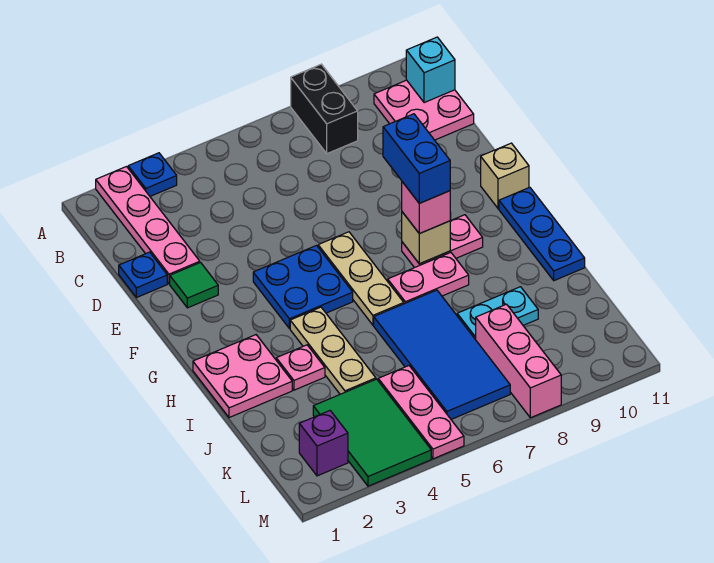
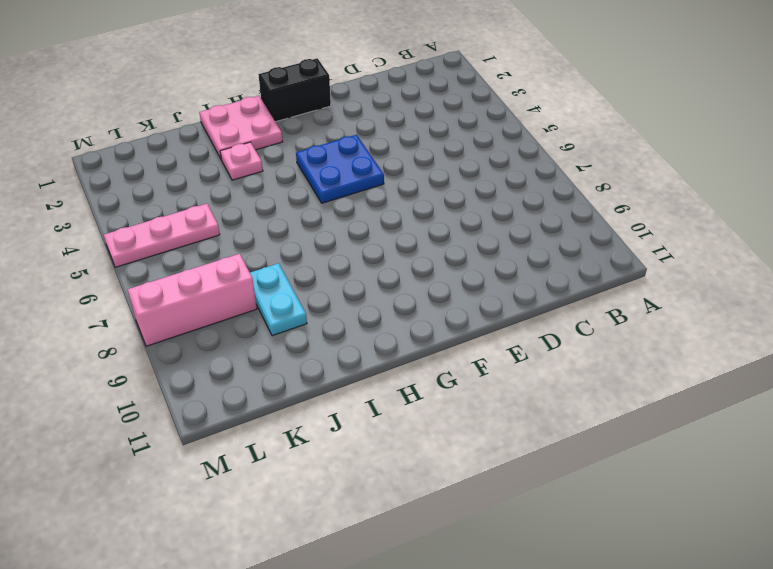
black brick F1:G1 level 1 -> black brick A8:B8 level 1
none -> pink plate A2:D2 level 1
none -> blue plate A3 level 1
none -> pink plate B10:C11 level 1

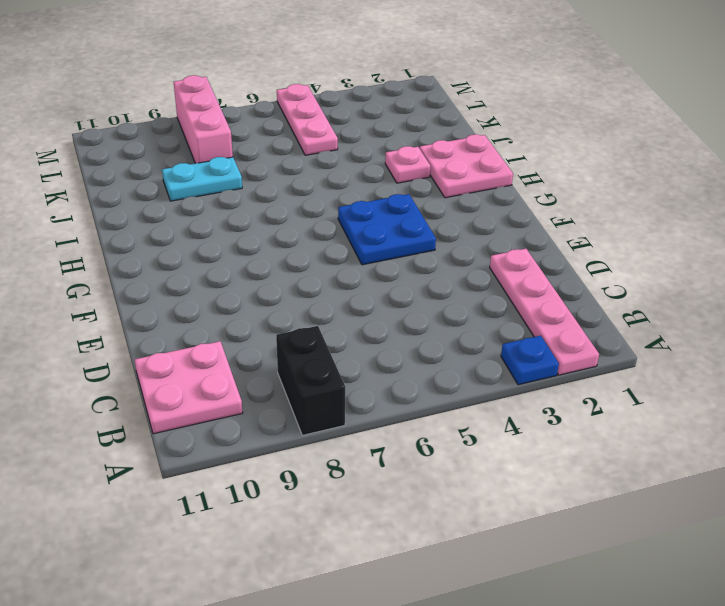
none -> blue plate D1 level 1
none -> green tile E2 level 1
none -> tan plate F6:H6 level 1

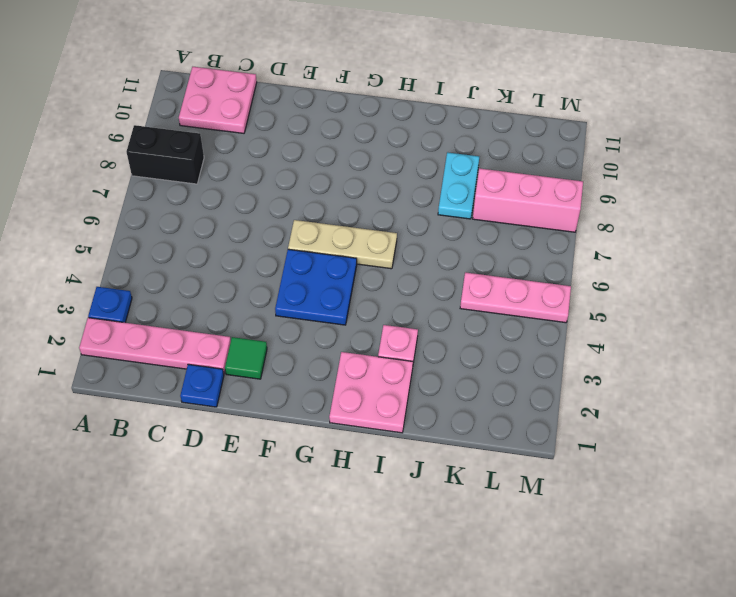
none -> tan brick F11 level 1
none -> pink plate G8:G9 level 1
none -> blue plate G11:I11 level 1

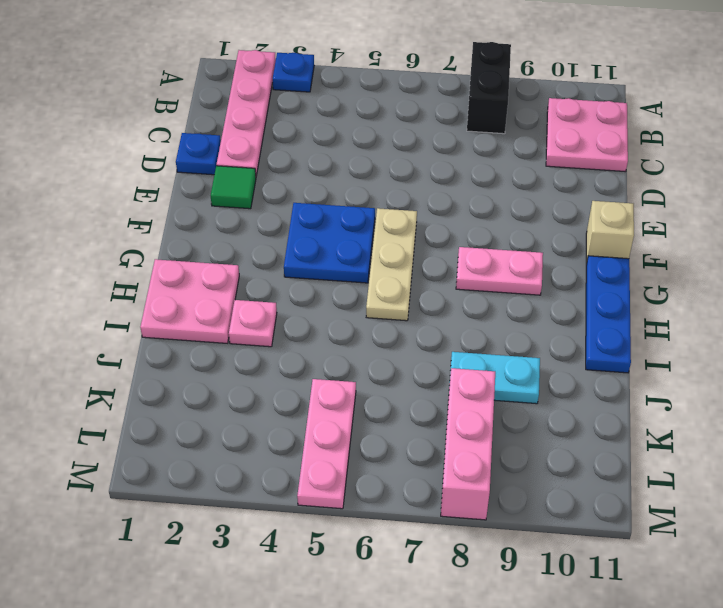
none -> tan plate H4:J4 level 1
none -> pink plate H7:H8 level 1
none -> blue tile I6:L7 level 1

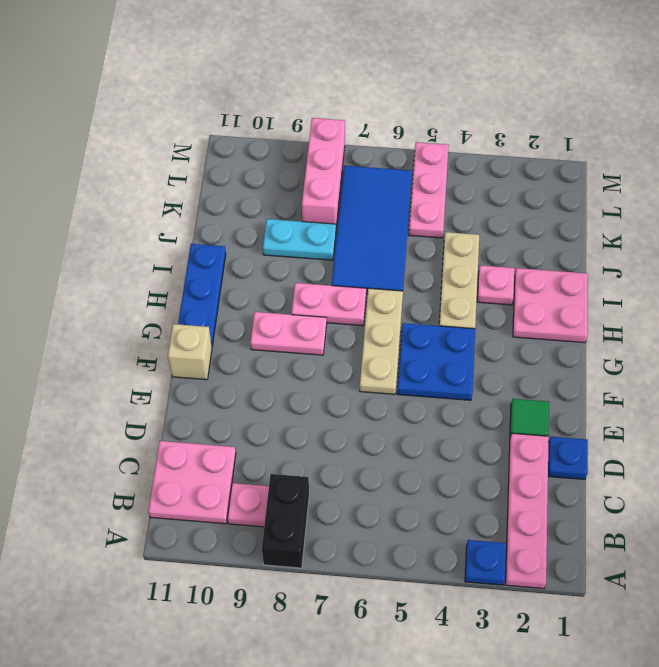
pink plate B9 level 1 -> none
none -> green tile K3:M4 level 1
none -> purple brick L2 level 1
none -> cyan brick B11 level 2

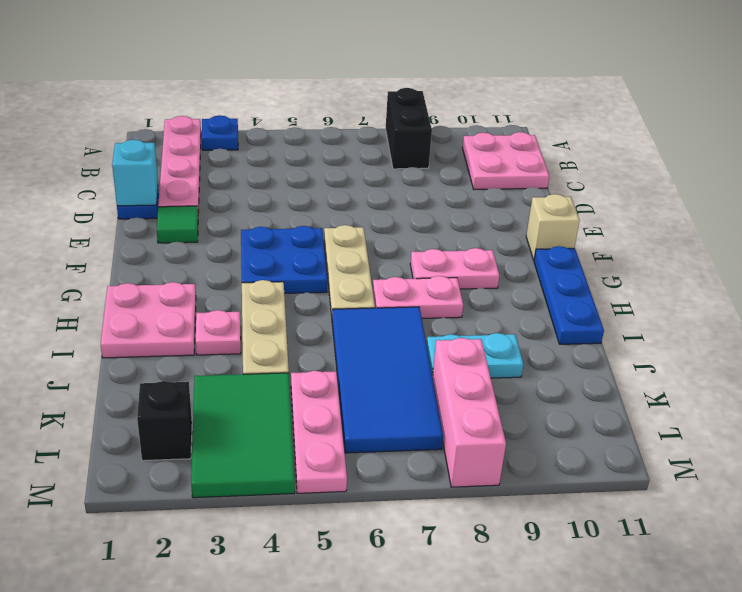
cyan brick D1 level 2 -> cyan brick B11 level 2
black brick L2 level 1 -> purple brick L2 level 1
none -> tan brick G8 level 2
none -> pink brick G8 level 3
none -> blue brick F8:G8 level 4

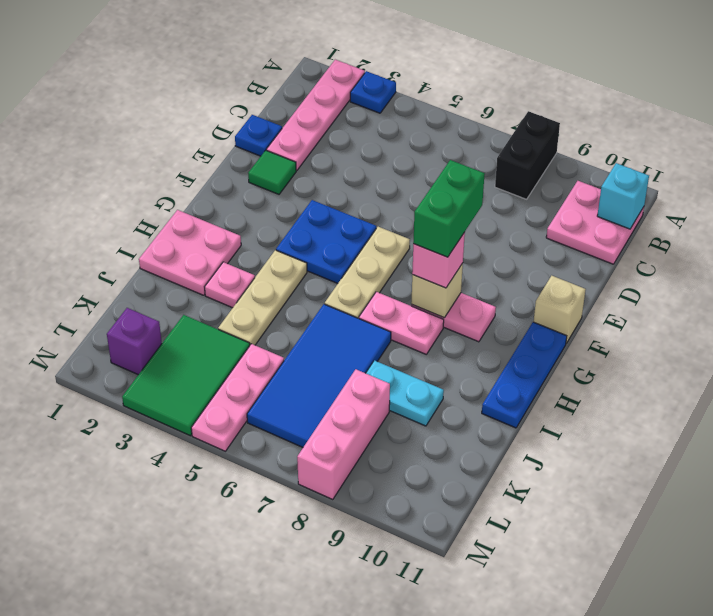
green brick F8:G8 level 4 -> blue brick F8:G8 level 4

